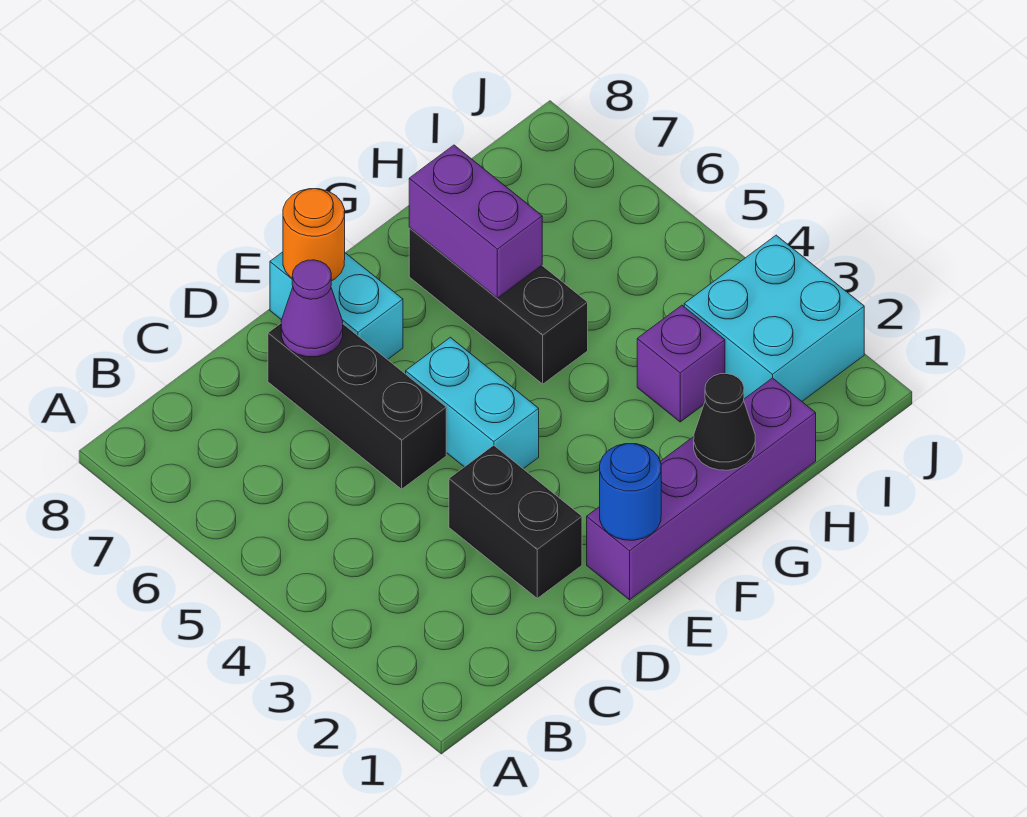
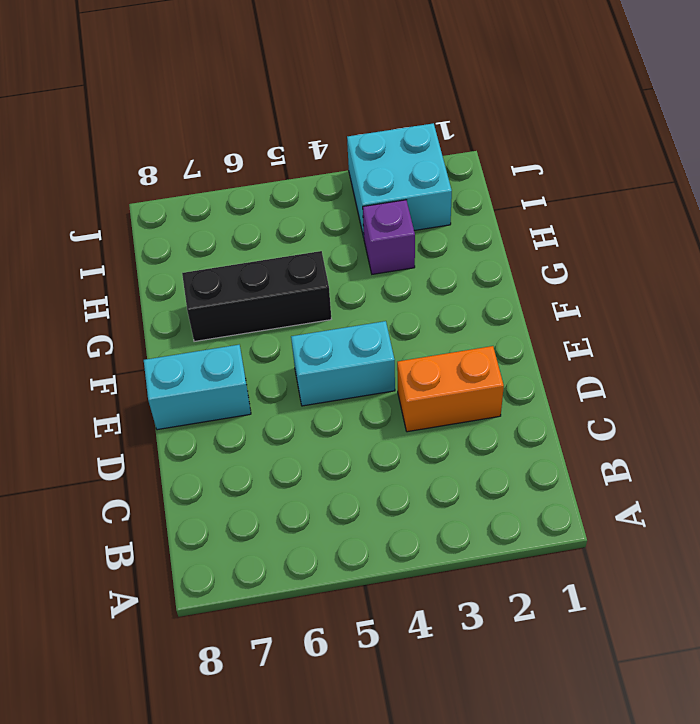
orange brick D2:D3 level 1 -> black brick D2:D3 level 1
none -> black brick D5:D7 level 1
none -> purple brick E1:H1 level 1
none -> purple cone D7 level 2

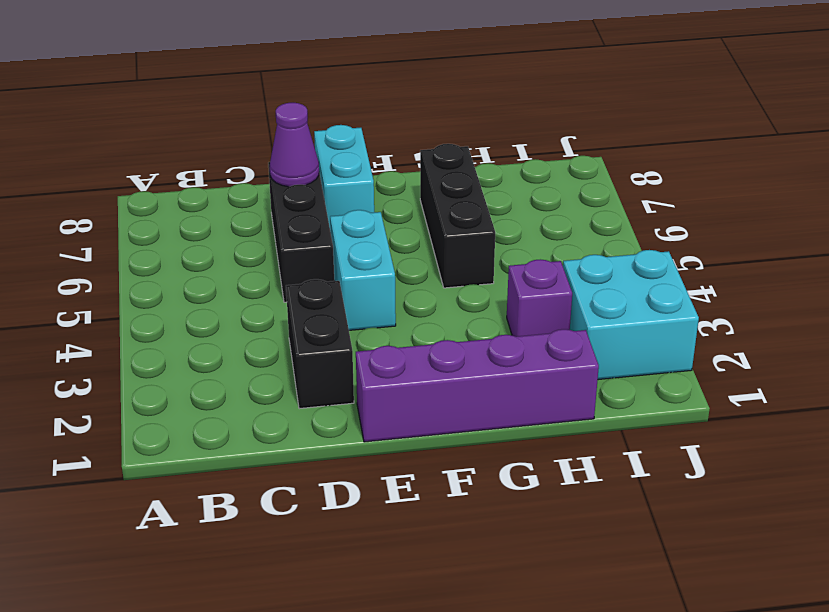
none -> blue round brick E1 level 2
none -> orange round brick E8 level 2
none -> black cone G1 level 2

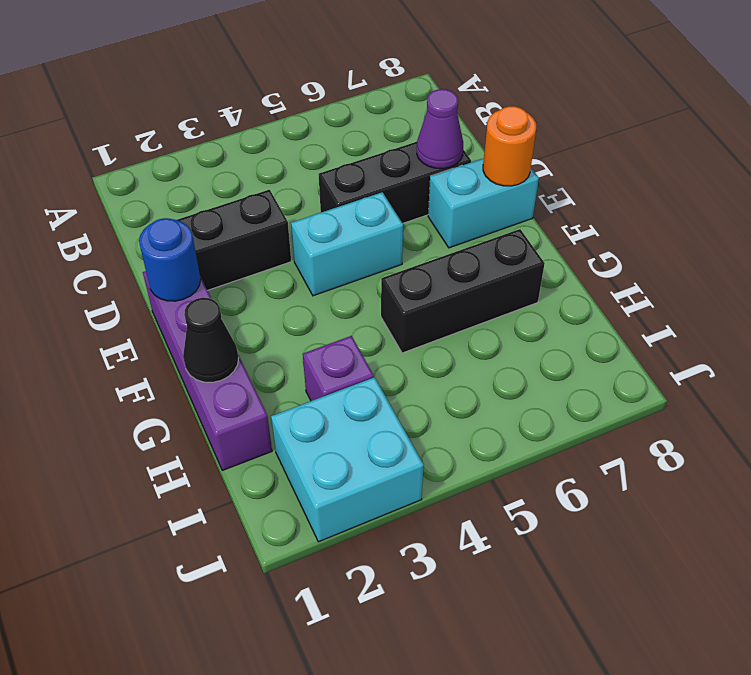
none -> purple brick G6:G7 level 2

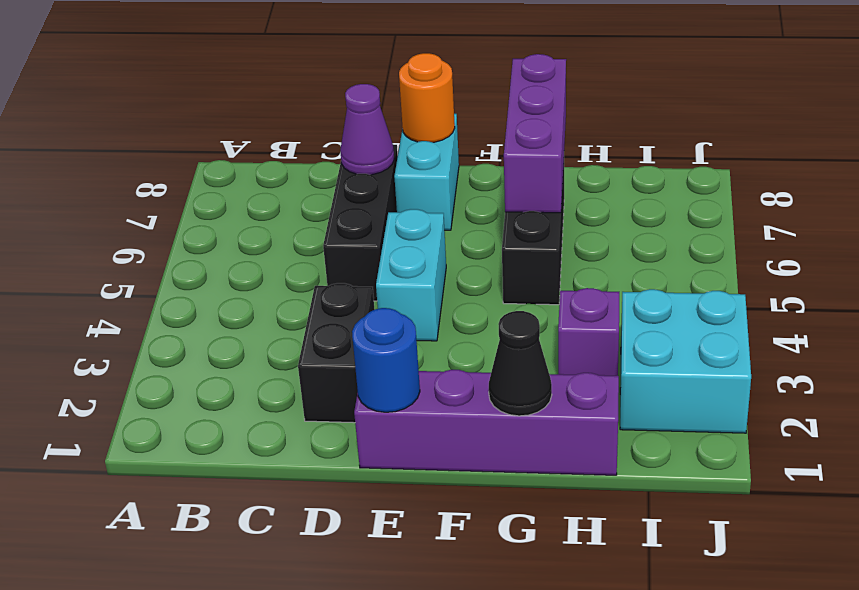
purple brick G6:G8 level 2 -> purple brick G6:G7 level 2

